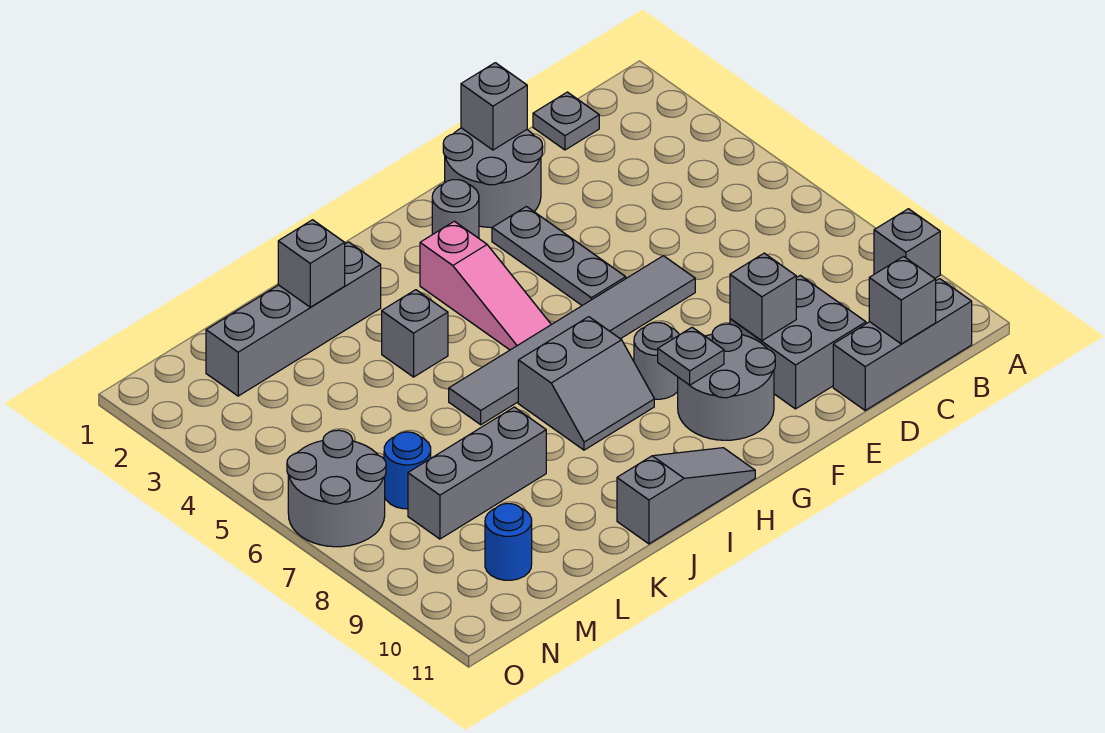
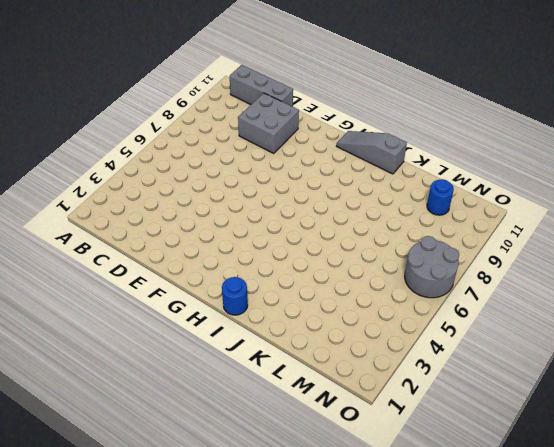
blue round brick I1 level 1 -> blue round brick M7 level 1
none -> grey brick A9 level 1
none -> grey plate C1 level 1
none -> grey round brick E1:F2 level 1

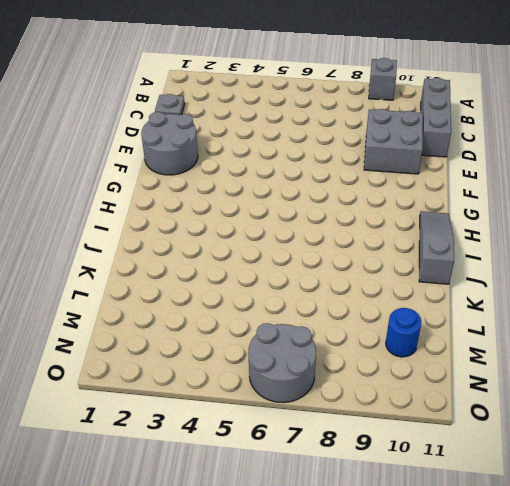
none -> grey tile E6:J6 level 1
none -> grey plate F3:F5 level 1
none -> grey round brick F9:G10 level 1

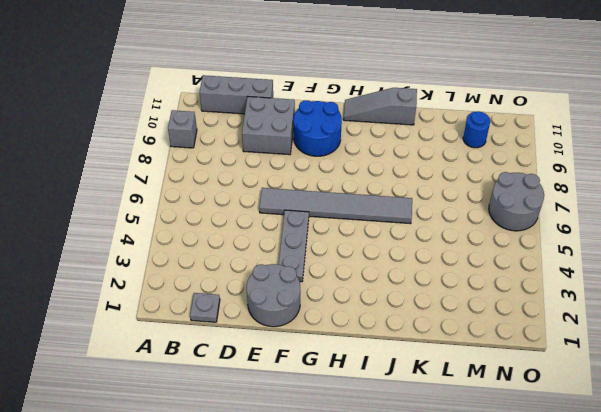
blue round brick F9:G10 level 1 -> grey round brick F9:G10 level 1
none -> grey round brick G2 level 1
none -> grey round brick G8 level 1
none -> pink slope H3:H5 level 1 top 3

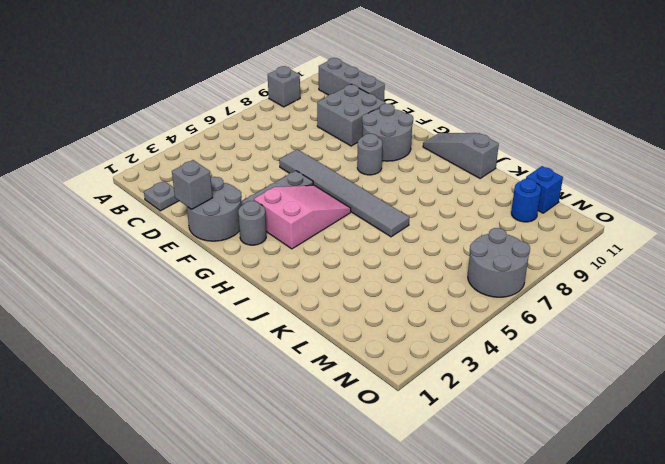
pink slope G3:H5 level 1 top 3 -> pink slope H3:H5 level 1 top 3
blue brick M11 level 1 -> none
none -> grey slope H7:I8 level 1 top 7
none -> grey brick J2:M2 level 1
none -> grey brick J4 level 1

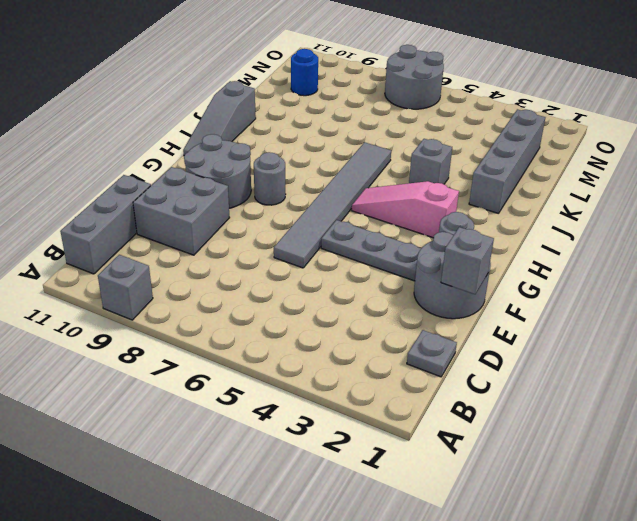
none -> grey slope H7:I8 level 1 top 7
none -> grey brick K8:M8 level 1
none -> blue round brick M7 level 1

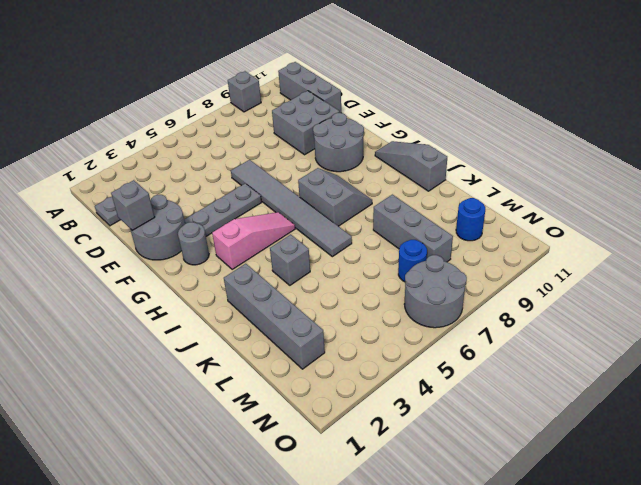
none -> grey round brick G8 level 1
none -> grey brick C11 level 2
none -> grey brick E9 level 2

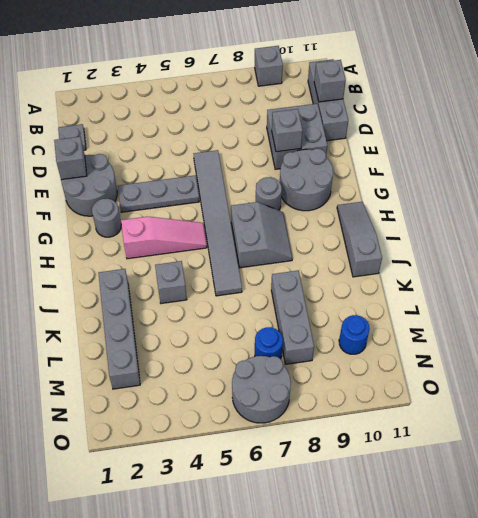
none -> grey plate G9 level 2
none -> grey brick K2 level 2

